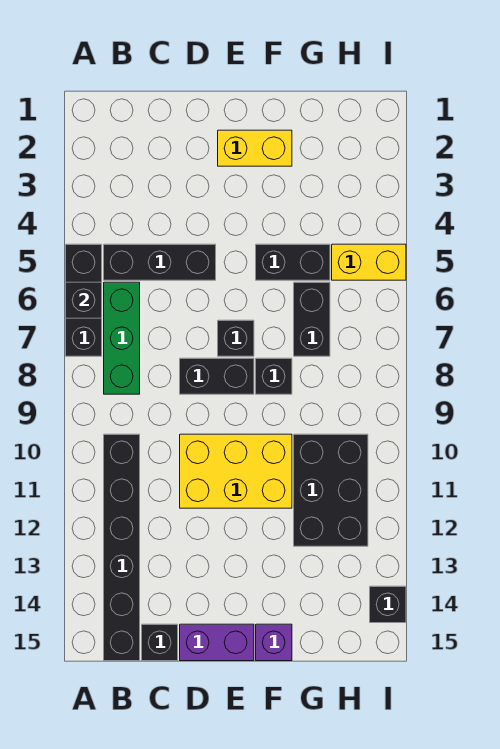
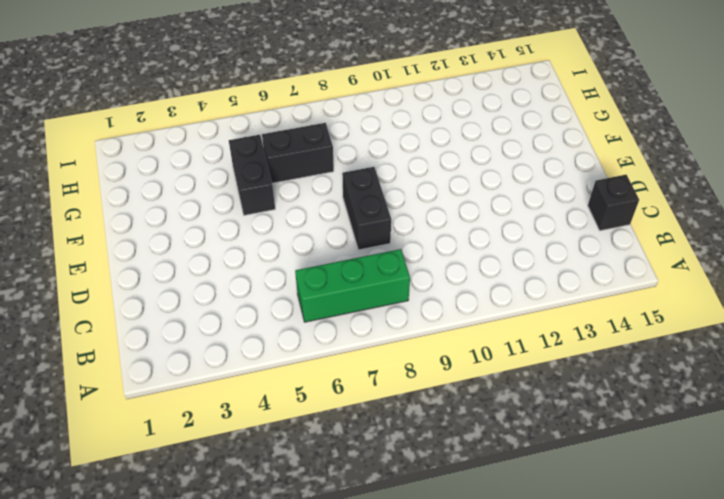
none -> black brick A5:A7 level 1
none -> black brick B5:D5 level 1
none -> black brick B10:B15 level 1

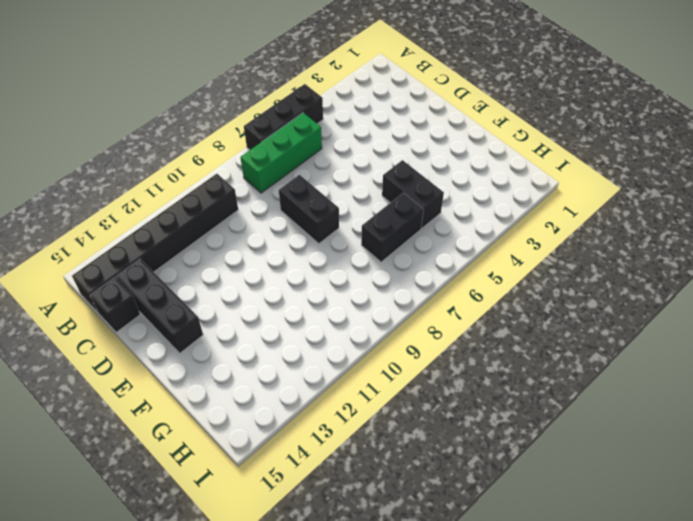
black brick C14:E14 level 1 -> black brick B5:D5 level 1
none -> yellow brick D10:F11 level 1
none -> purple brick D15:E15 level 1
none -> yellow brick E2:F2 level 1

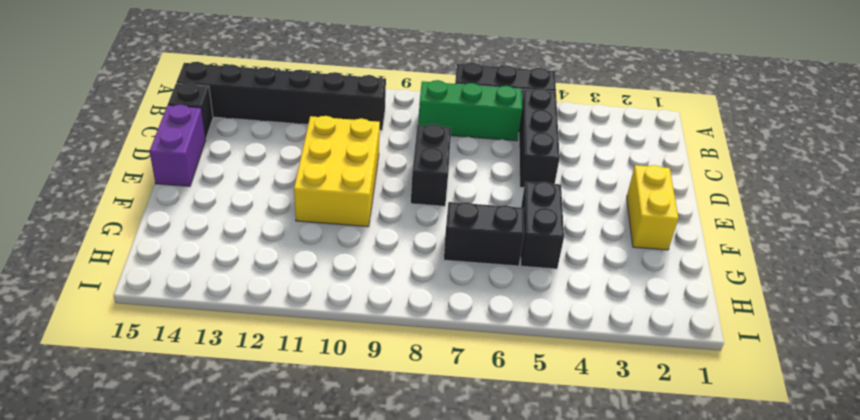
none -> black brick E7 level 1
none -> black brick F8 level 1
none -> purple brick F15 level 1

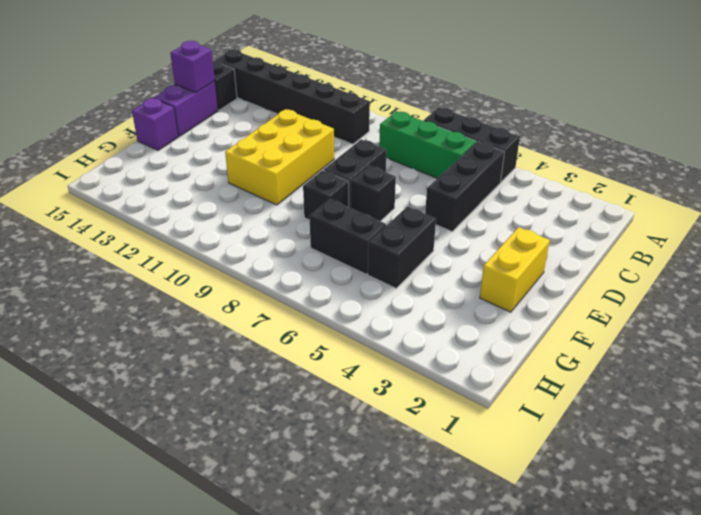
purple brick D15 level 2 -> none
none -> black brick G10:H12 level 1
none -> yellow brick H5:I5 level 1
none -> black brick I14 level 1

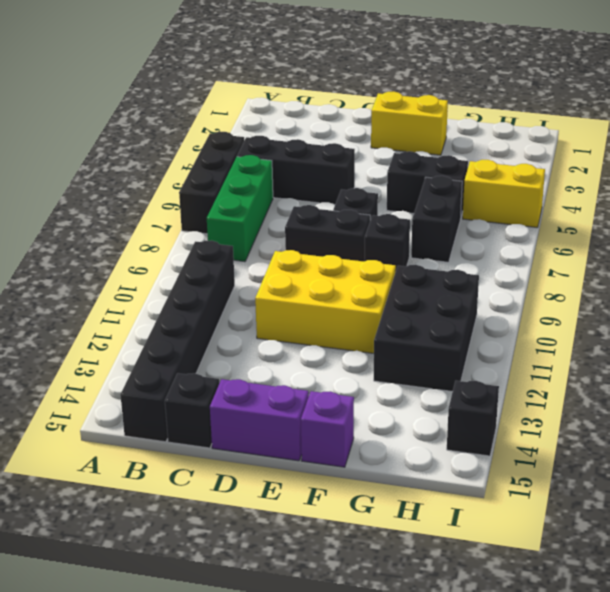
none -> black brick A6 level 2

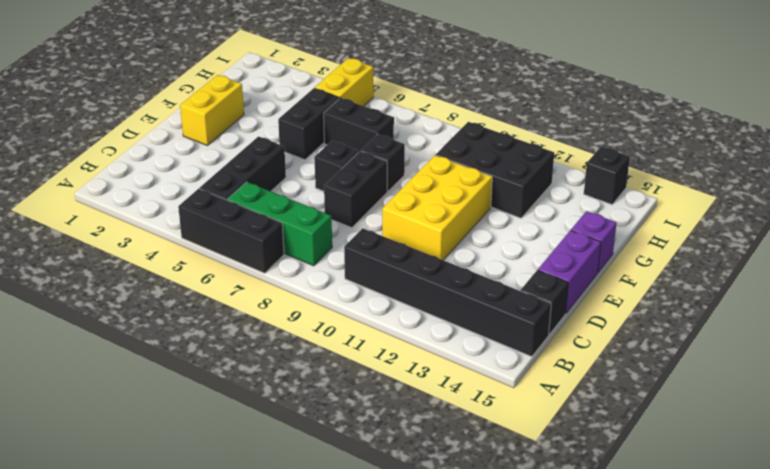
none -> black brick A6 level 2

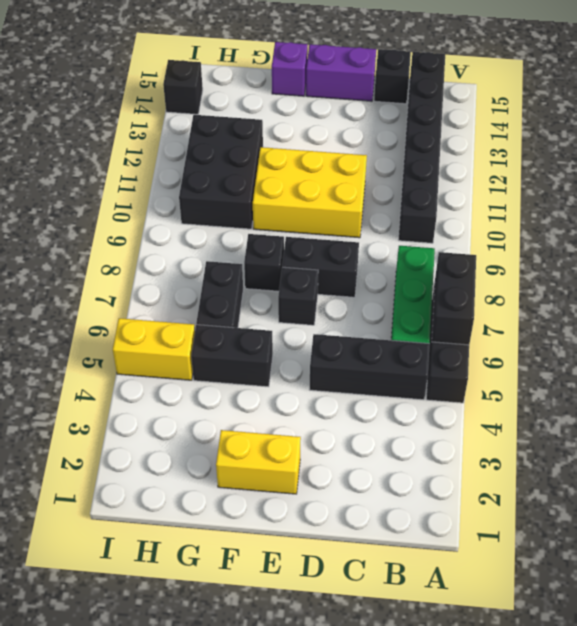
black brick A6:A7 level 2 -> black brick A6 level 2

